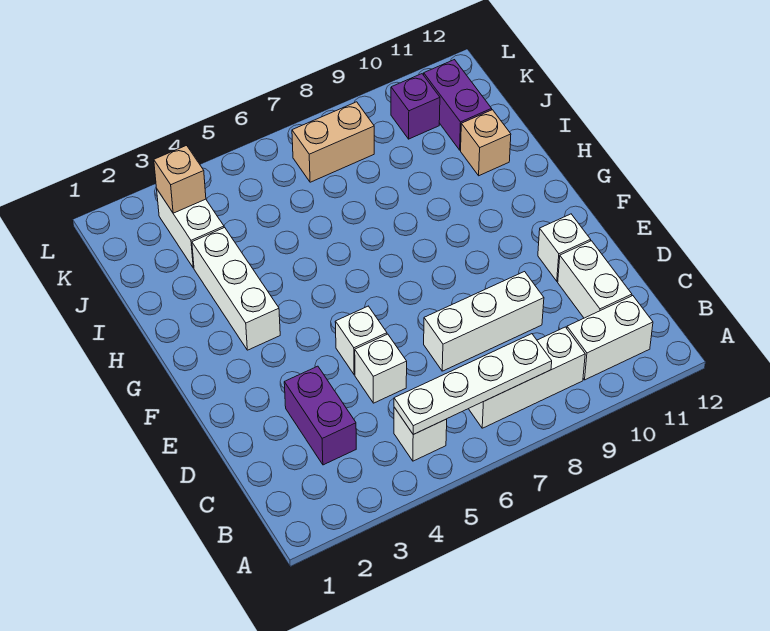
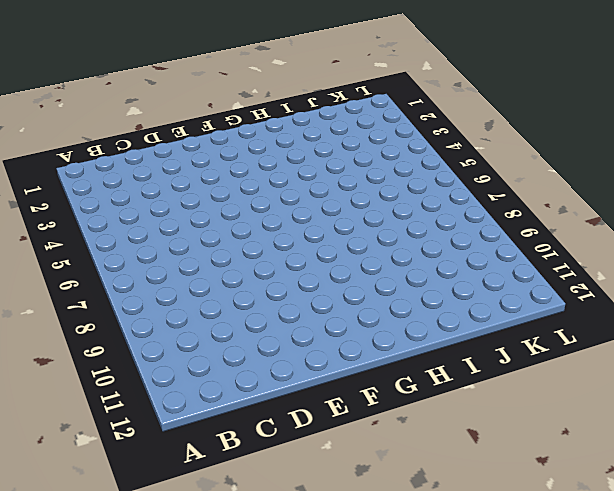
none -> white brick B5 level 1
none -> white brick B7:B9 level 1
none -> white brick B10:B11 level 1

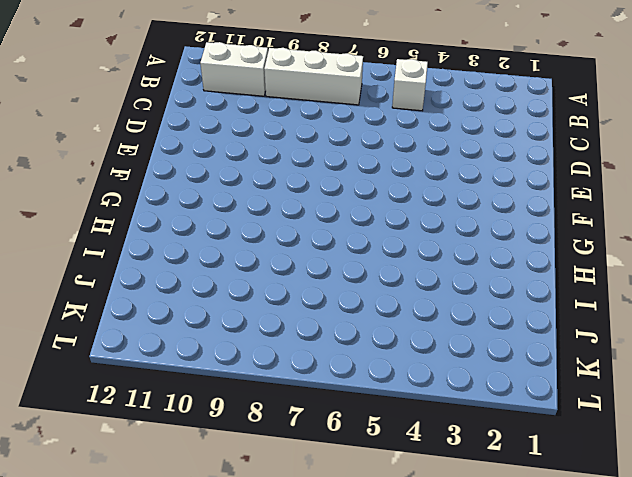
none -> purple brick C3:D3 level 1
none -> white brick C11:D11 level 1
none -> white brick D5 level 1

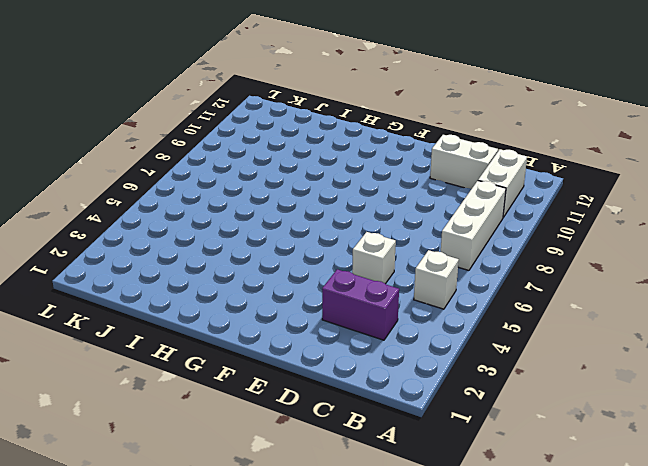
none -> white brick D7:D9 level 1
none -> white brick E5 level 1
none -> white brick E11 level 1

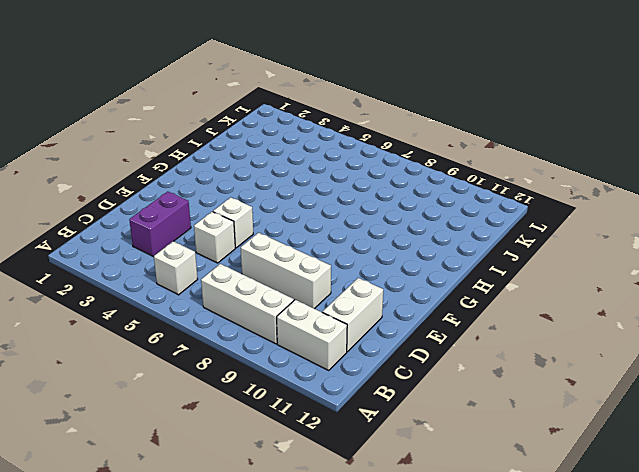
none -> white brick E11 level 1
none -> white brick G3:I3 level 1
none -> tan brick I11 level 1

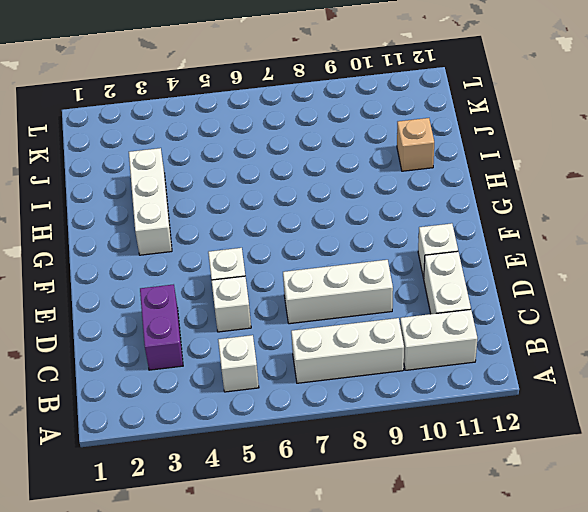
none -> white brick J3:K3 level 1
none -> purple brick J11:K11 level 1
none -> tan brick K7:K8 level 1

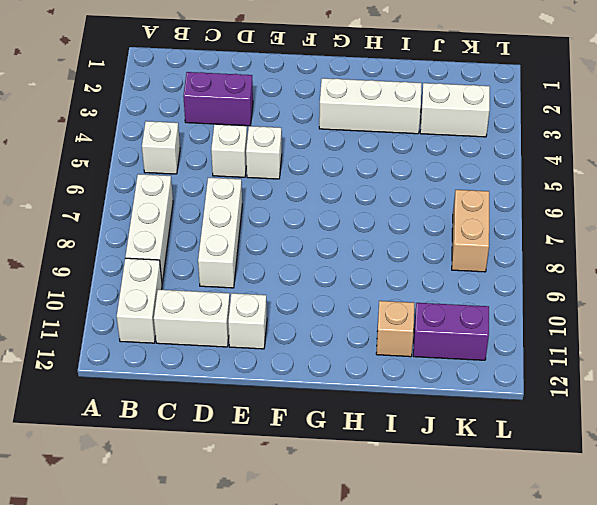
none -> purple brick K10 level 1
none -> white plate B5:B8 level 2
none -> tan brick K3 level 2

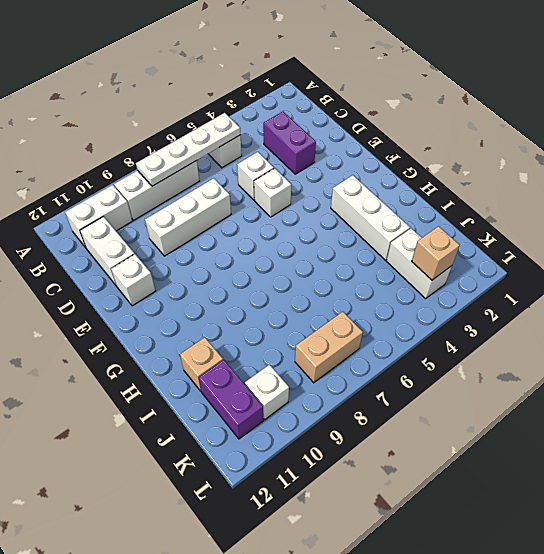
white brick K10 level 1 -> purple brick K10 level 1

